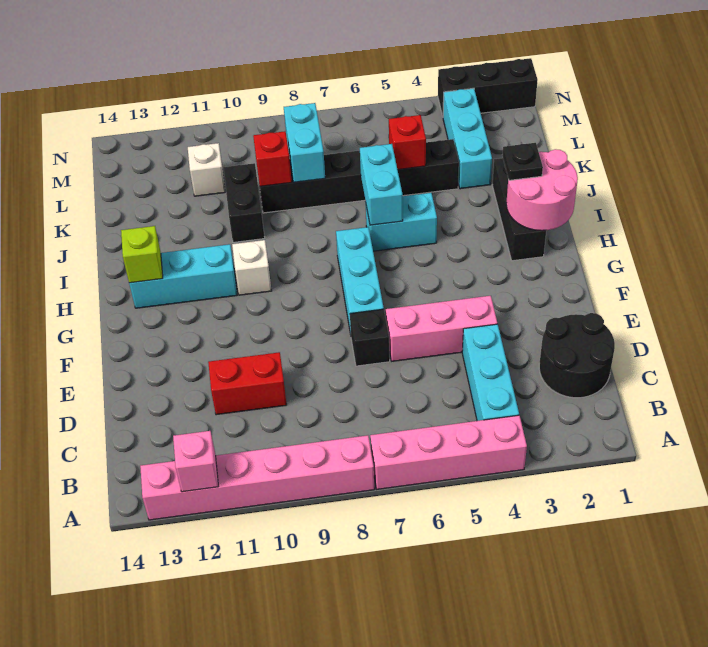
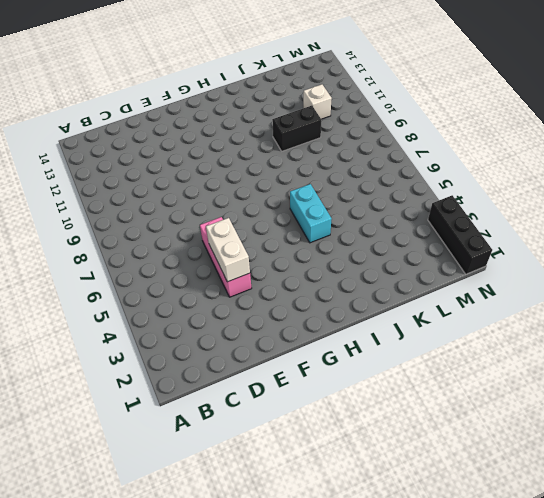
white brick E4:E5 level 2 -> none
none -> pink brick A4:A7 level 1
none -> pink brick A8:A13 level 1
none -> cyan brick B4:D4 level 1

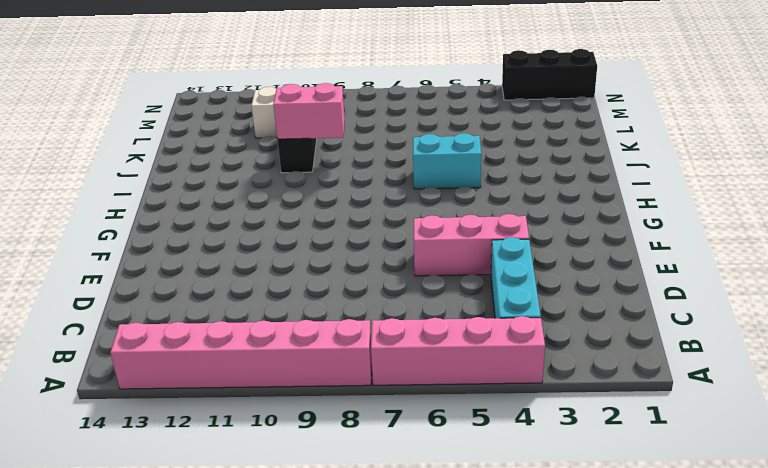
pink brick J9:J10 level 2 -> none
none -> black round brick C1:D2 level 1
none -> red brick D10:D11 level 1
none -> black brick E7 level 1

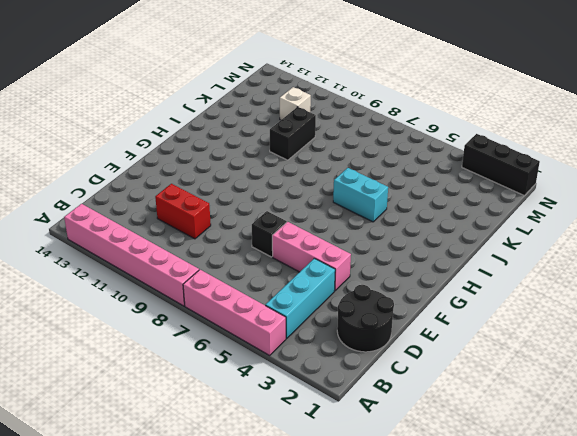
none -> cyan brick F7:H7 level 1
none -> black brick H2:J2 level 1
none -> white brick H10 level 1

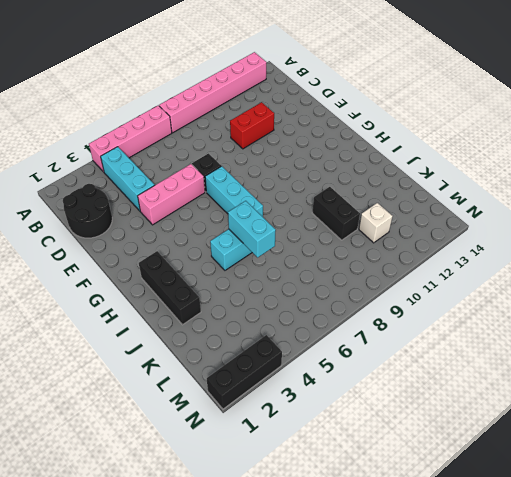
none -> white brick H10 level 1
none -> cyan brick H11:H13 level 1
none -> cyan brick K3:M3 level 1

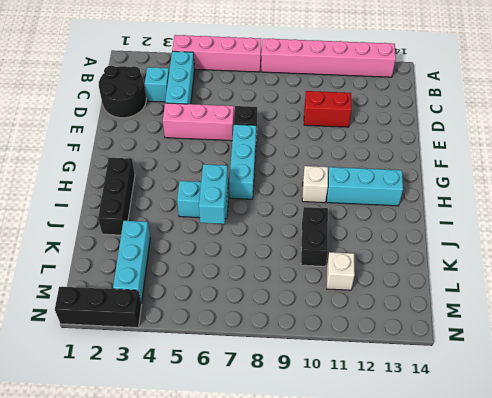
cyan brick C3 level 1 -> none
none -> black brick K4:K9 level 1
none -> pink brick A12 level 2
none -> pink round brick H1:I2 level 2

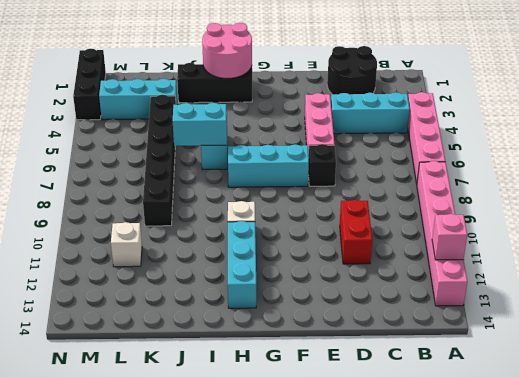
none -> black brick J10:K10 level 1
none -> lime brick H13 level 2
none -> red brick K5 level 2

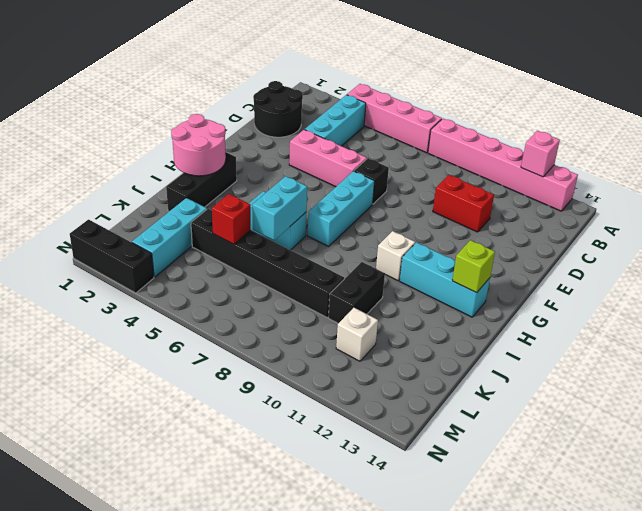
none -> cyan brick K8:L8 level 2
none -> red brick K9 level 2
none -> black plate I2 level 3

